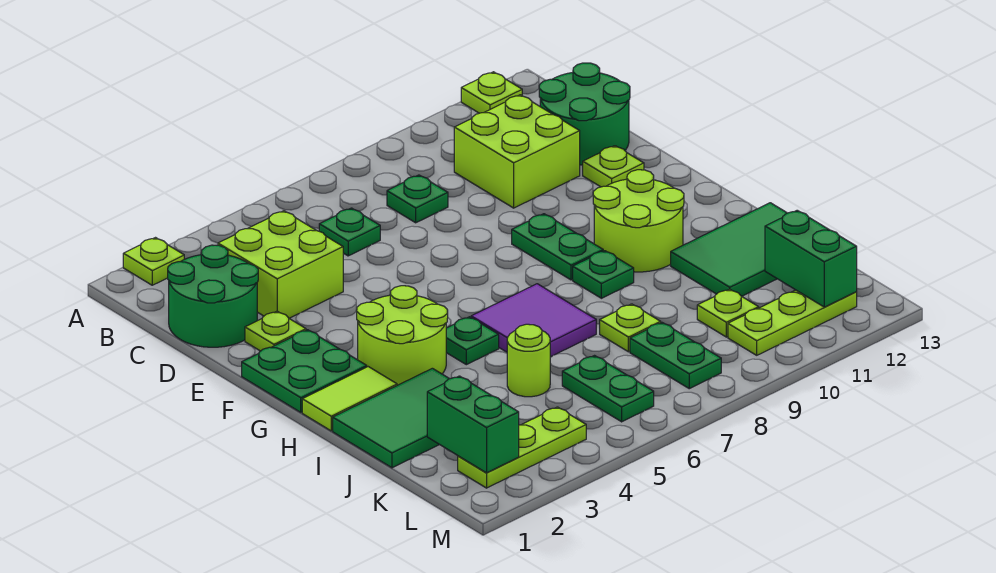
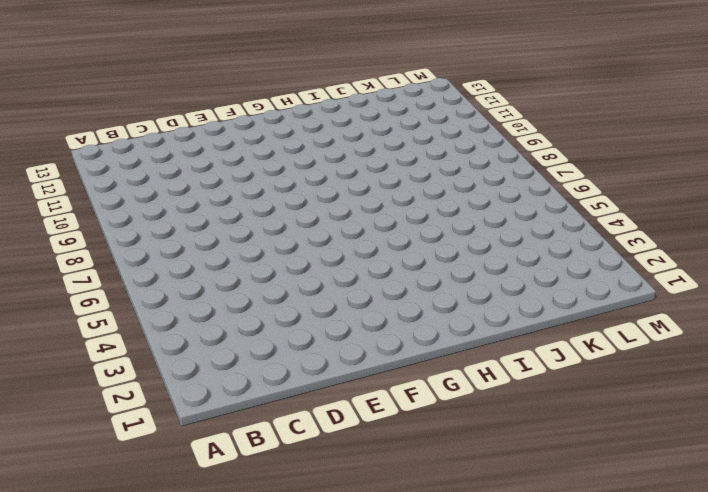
none -> lime plate A2 level 1
none -> lime plate A12 level 1
none -> green round brick C1:D2 level 1

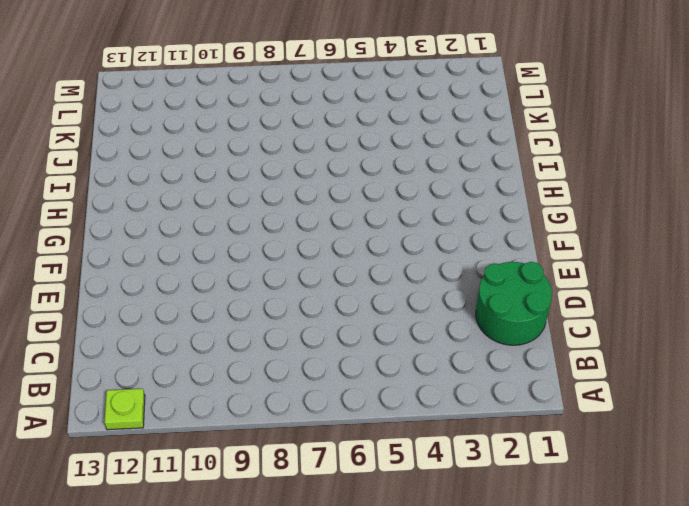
none -> lime plate A2 level 1
none -> lime brick C3:D4 level 1
none -> green plate C6 level 1

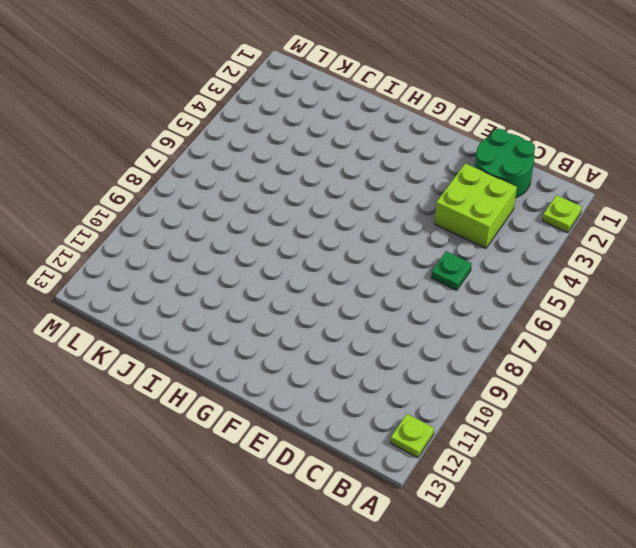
none -> green plate C8 level 1
none -> lime brick C10:D11 level 1
none -> green round brick C12:D13 level 1

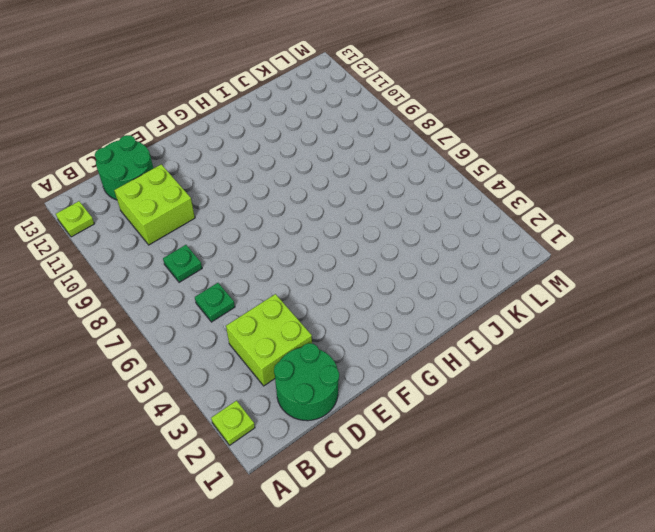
none -> lime plate E2 level 1
none -> lime plate E12 level 1
none -> green plate F1:G2 level 1

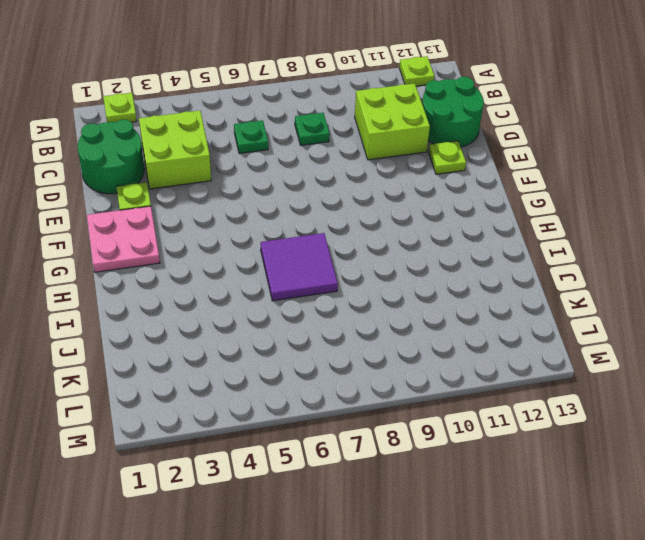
pink plate F1:G2 level 1 -> green plate F1:G2 level 1
none -> green plate F9:G9 level 1
none -> lime round brick G3:H4 level 1
none -> lime round brick G10:H11 level 1

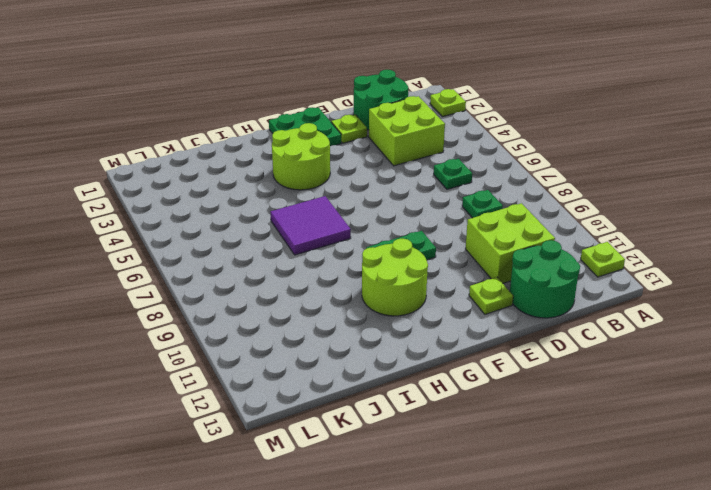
none -> lime tile H1:H2 level 1
none -> green plate H5 level 1
none -> green plate H9 level 1

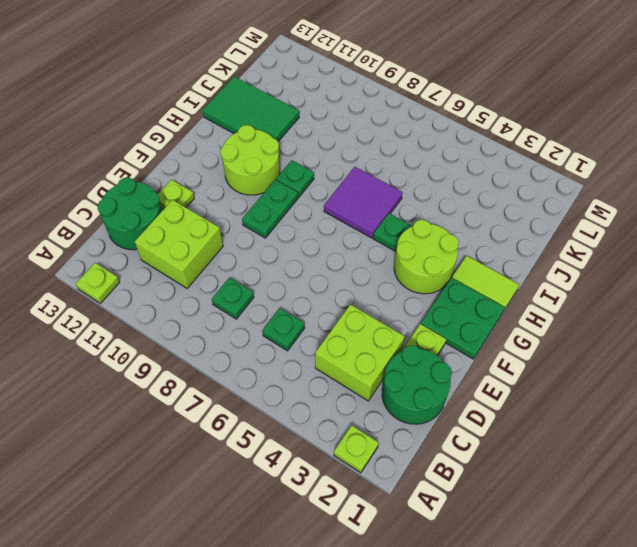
none -> green tile I1:J3 level 1
none -> lime round brick J5 level 1
none -> lime plate J8 level 1

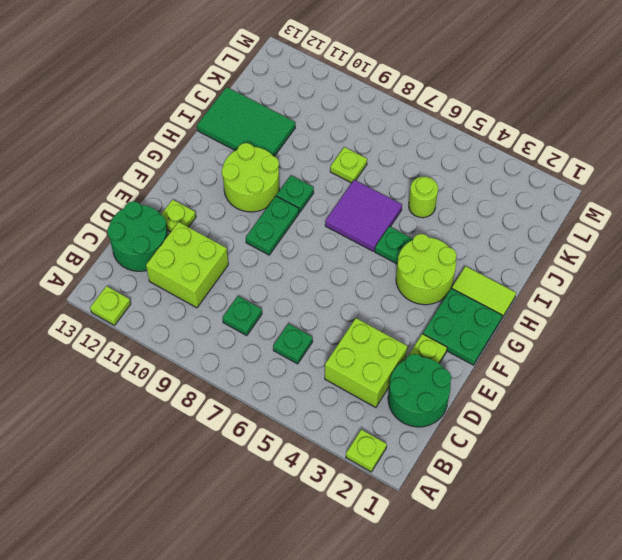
none -> green tile I1:J3 level 1
none -> green plate K6:L6 level 1
none -> green plate K8:L8 level 1

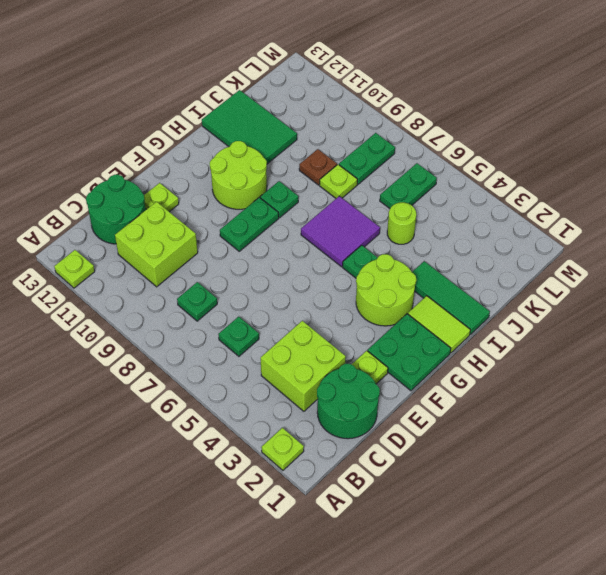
green tile I1:I3 level 1 -> green tile I1:J3 level 1
brown plate J9 level 1 -> none
none -> lime plate K10 level 1
none -> lime plate L2:L4 level 1
none -> lime plate L10:L12 level 1

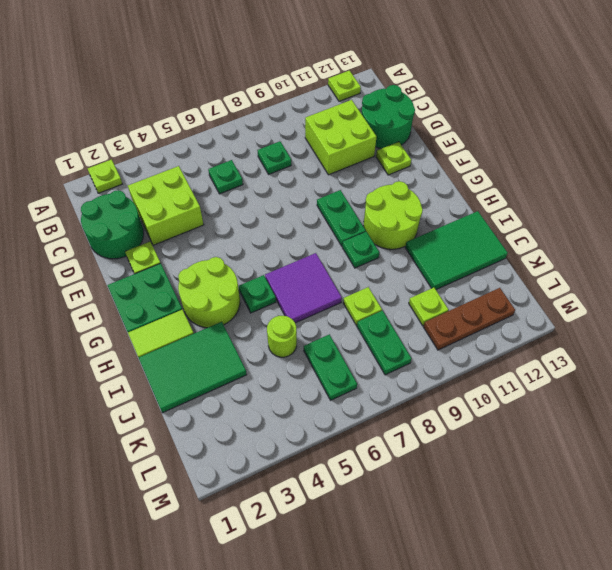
brown plate L10:L12 level 1 -> lime plate L10:L12 level 1
none -> lime plate L2:L4 level 1
none -> green brick K2:L2 level 2
none -> green brick K12:L12 level 2

